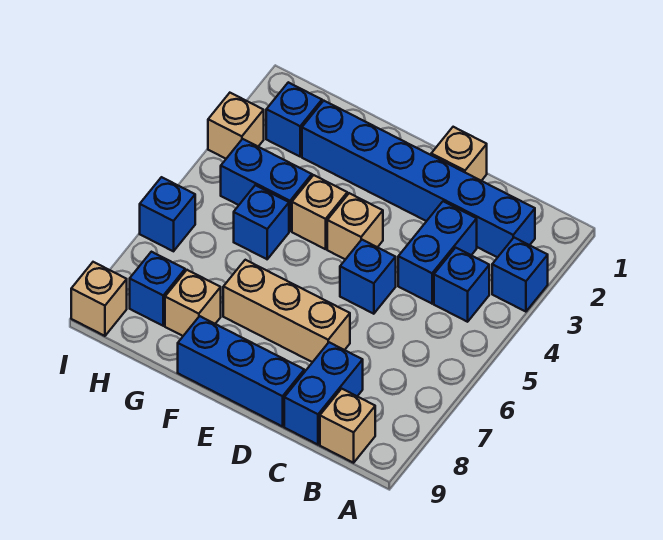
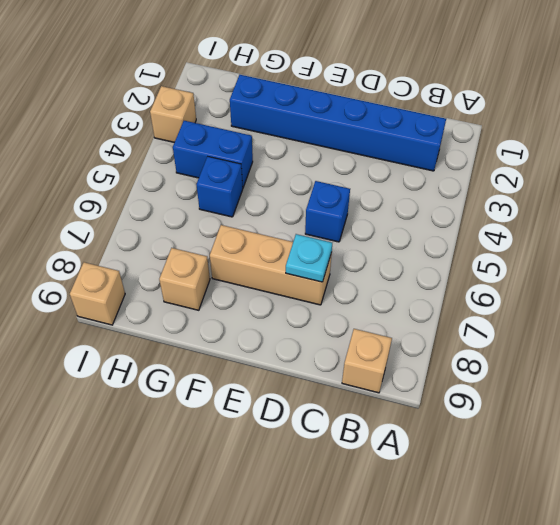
cyan plate D7 level 2 -> none
none -> blue brick A3 level 1
none -> blue brick B4 level 1
none -> blue brick C3:C4 level 1

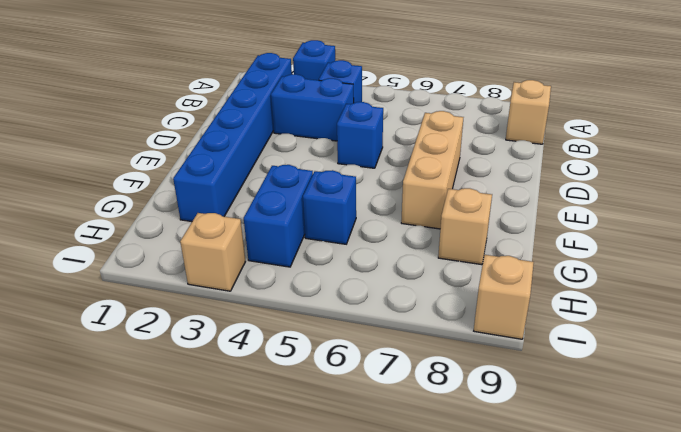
none -> blue brick C8:C9 level 1
none -> tan brick D1 level 1
none -> blue brick D9:F9 level 1

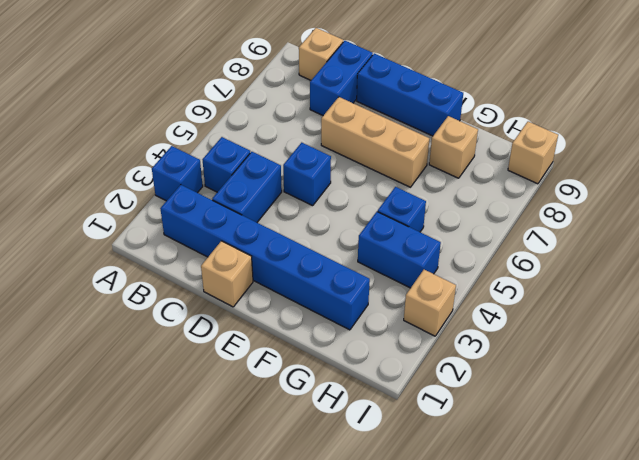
none -> tan brick E4 level 1
none -> tan brick F4 level 1
none -> blue brick H2 level 1

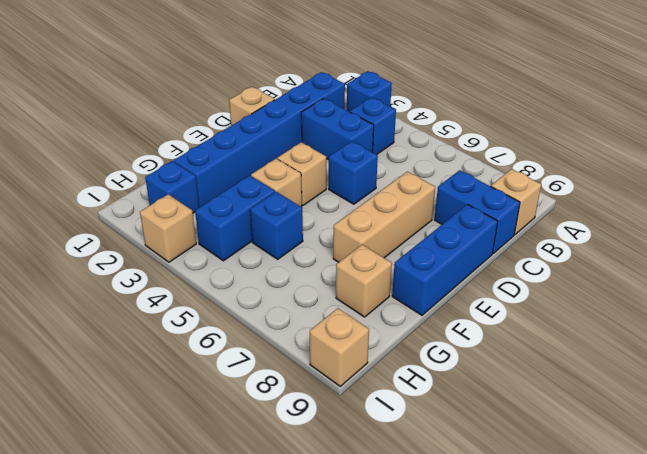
none -> blue brick H8 level 1
none -> blue brick I6 level 1

